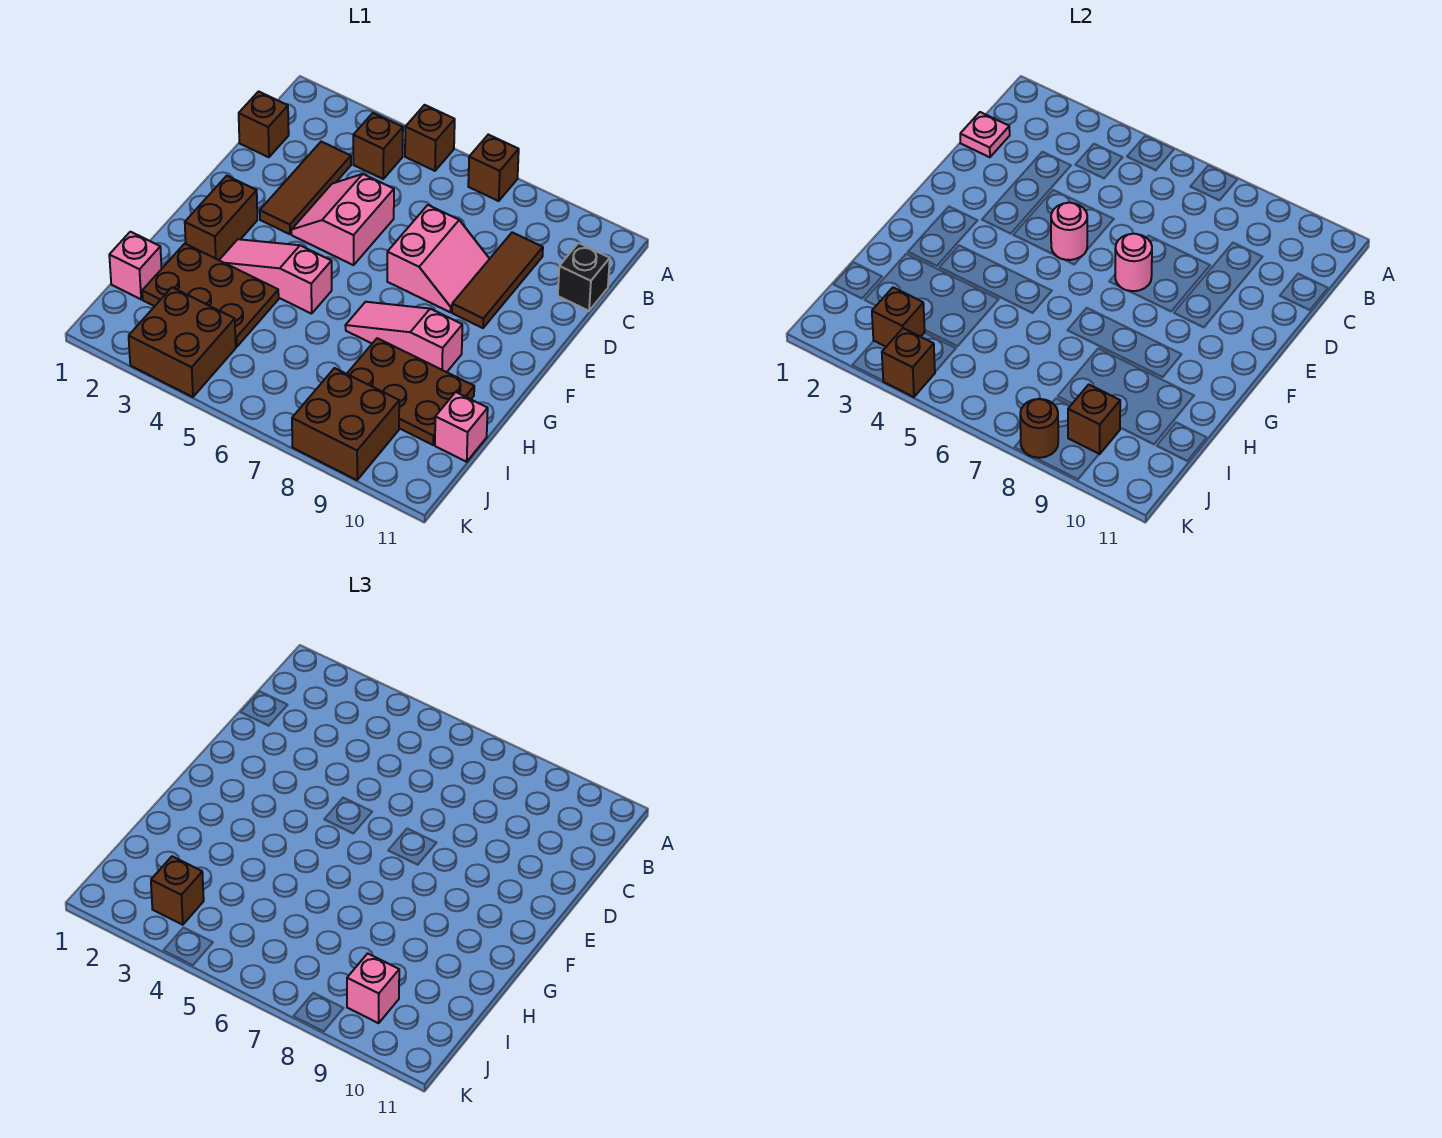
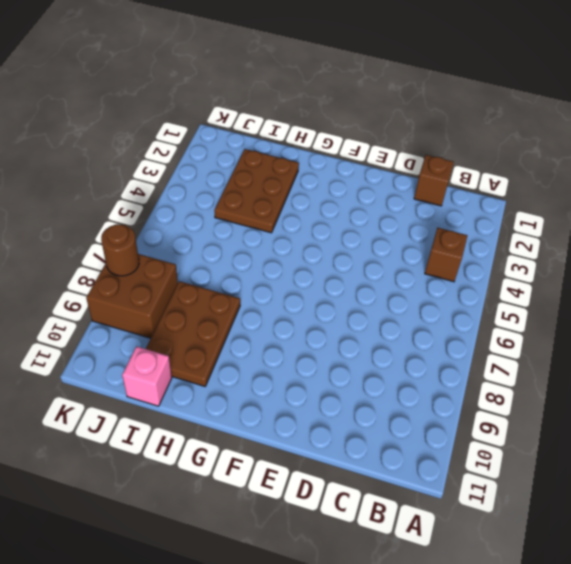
none -> brown brick A5 level 1
none -> brown brick A7 level 1
none -> brown tile C3:E3 level 1

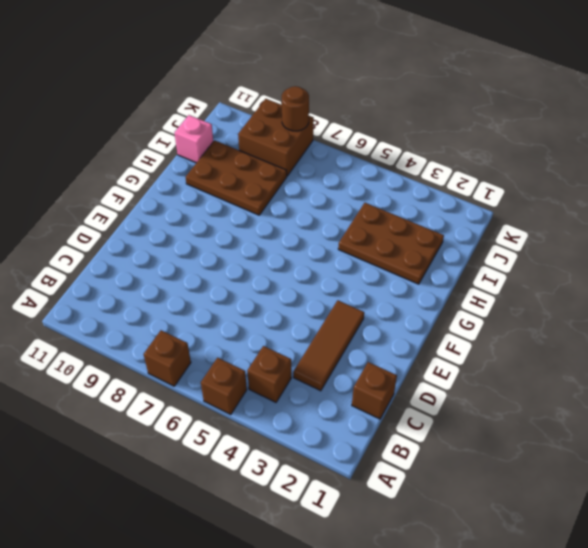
none -> brown tile C9:E9 level 1
none -> black brick C11 level 1
none -> pink slope D4:E5 level 1 top 5

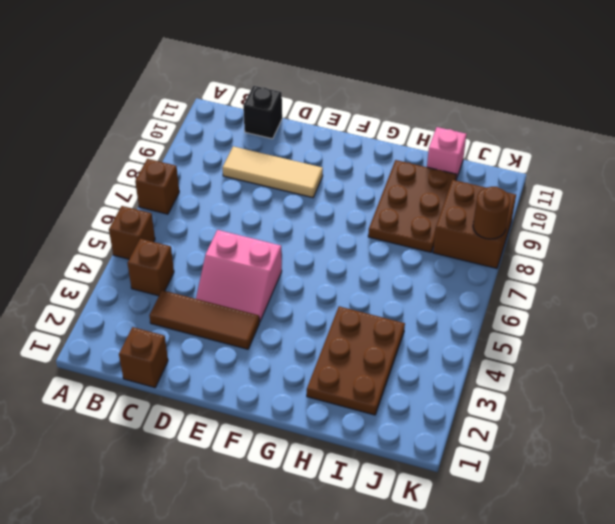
tan tile C9:E9 level 1 -> brown tile C9:E9 level 1
none -> pink slope D7:E8 level 1 top 7
none -> brown brick F2:G2 level 1
none -> pink slope G3:G5 level 1 top 5

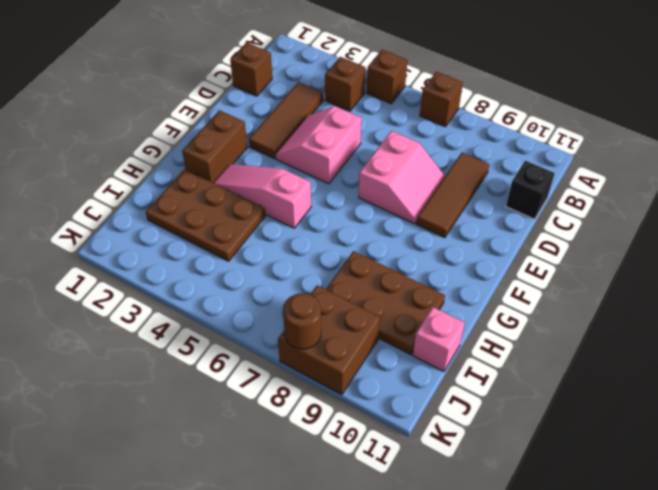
none -> pink slope G7:G9 level 1 top 9
none -> pink brick I1 level 1
none -> brown brick J3:K4 level 1

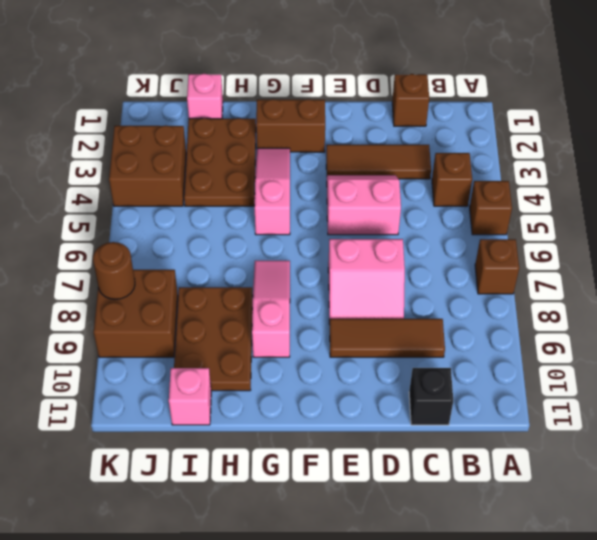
none -> pink plate C1 level 2
none -> pink round brick E5 level 2
none -> pink round brick E7 level 2

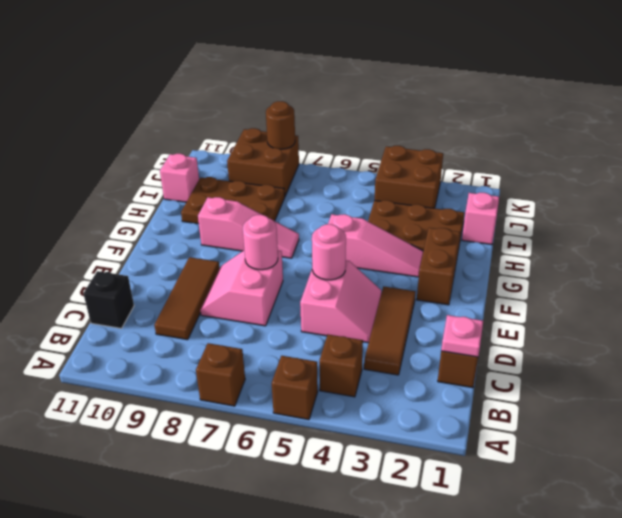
none -> brown brick J3 level 2
none -> brown brick J9 level 2
none -> brown brick K4 level 2

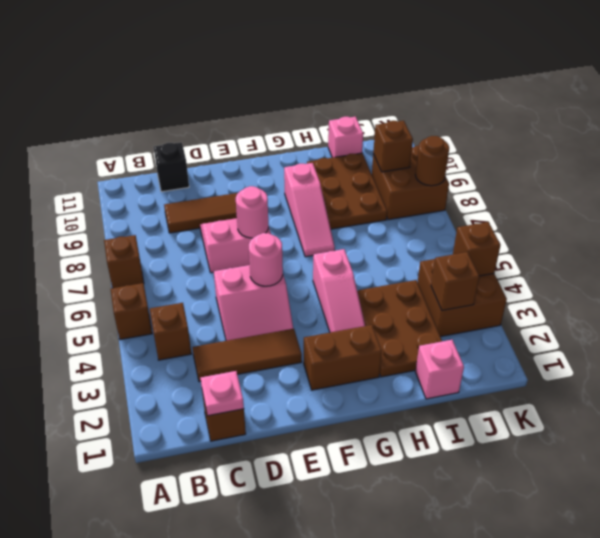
none -> brown brick J3 level 3
none -> pink brick J9 level 3

